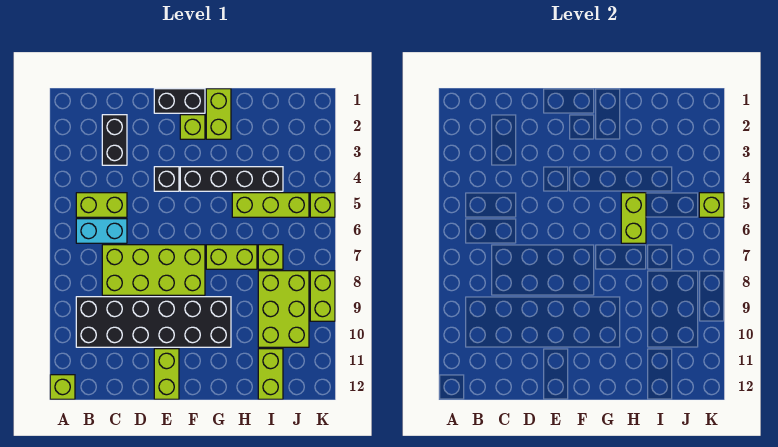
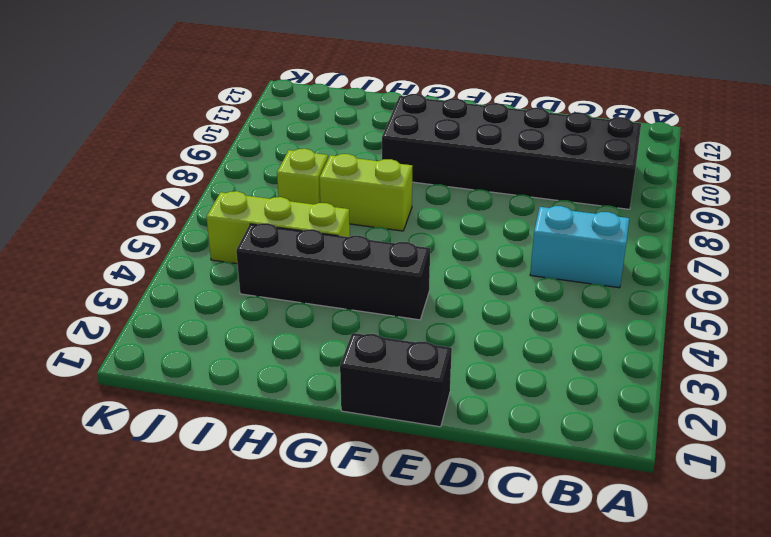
none -> lime brick A12 level 1
none -> lime brick B5:C5 level 1
none -> black brick C2:C3 level 1

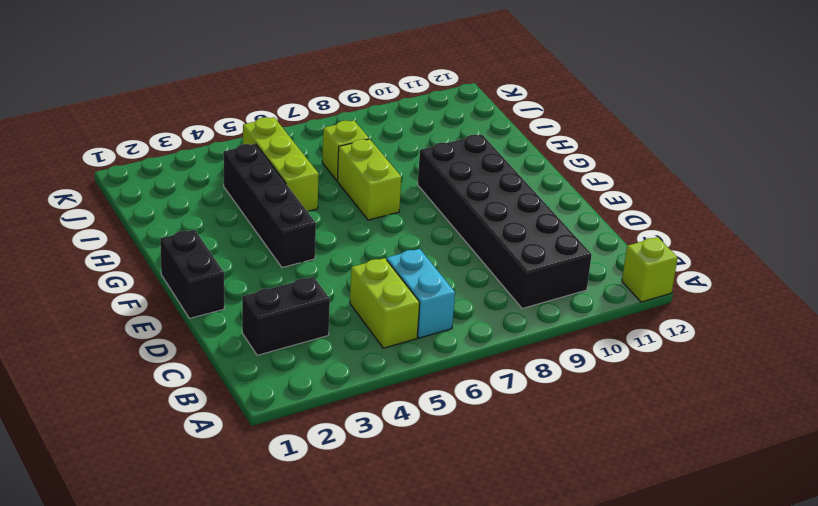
none -> lime brick C7:F8 level 1
none -> black brick E4 level 1
none -> lime brick E11:E12 level 1

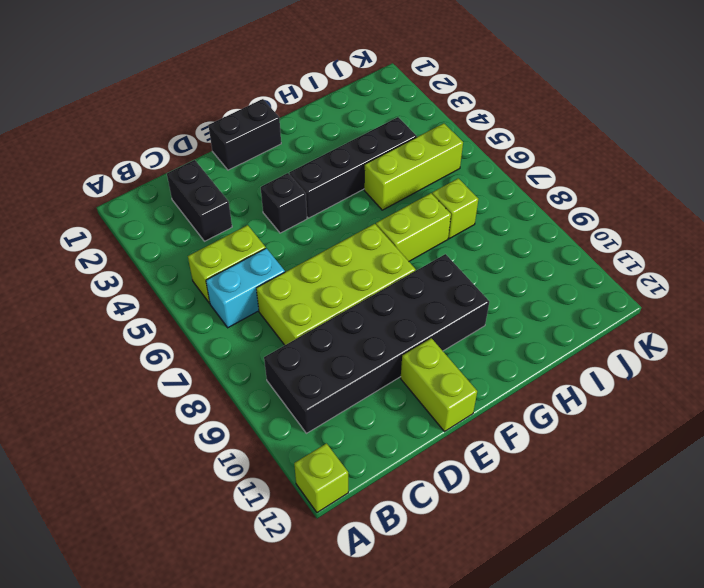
none -> lime brick F2 level 1
none -> lime brick G1:G2 level 1
none -> lime brick I8:J10 level 1

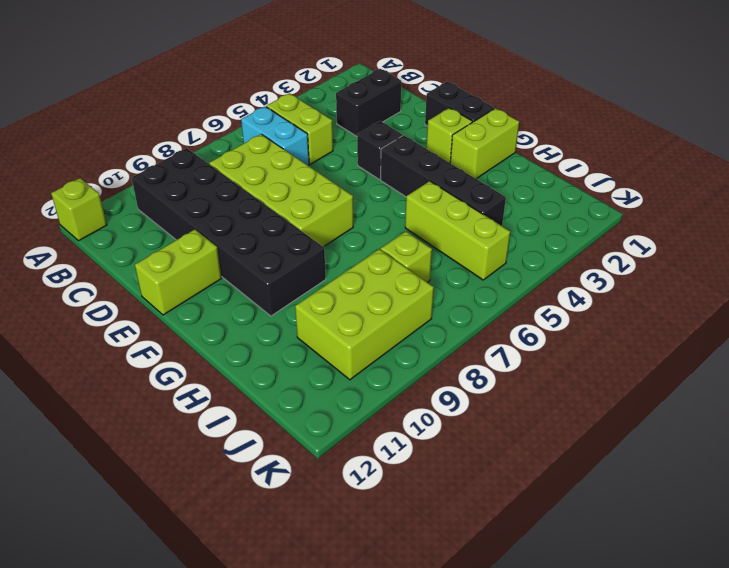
none -> lime brick G7:H7 level 1
none -> lime brick I11:I12 level 1
none -> lime brick K5 level 1

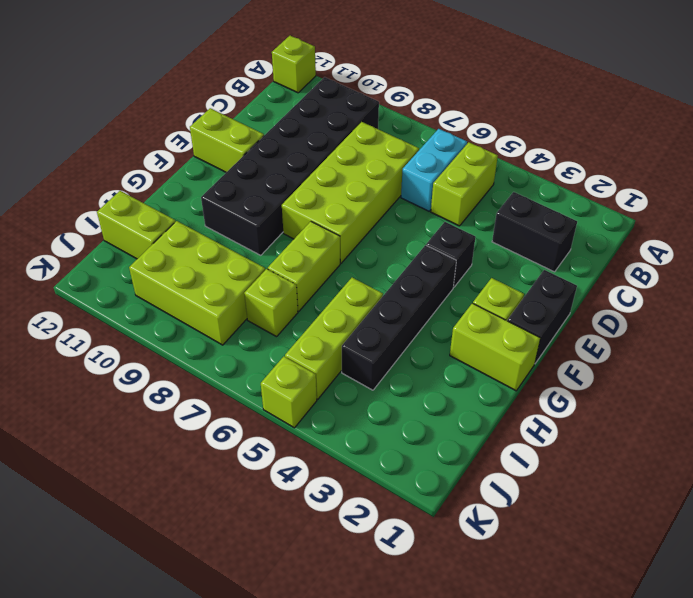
none -> lime brick K8:K9 level 1
none -> lime brick H5:H6 level 2
none -> lime brick K5 level 2

